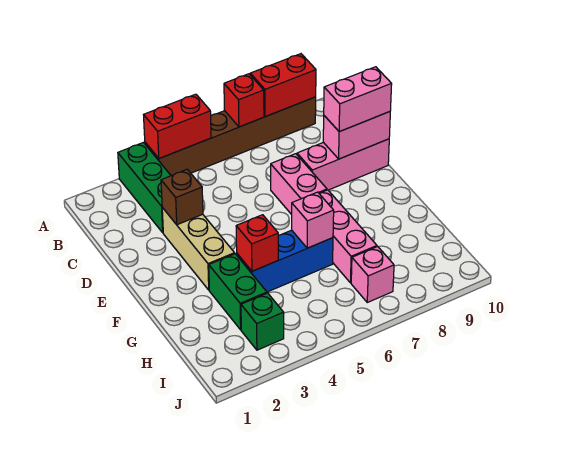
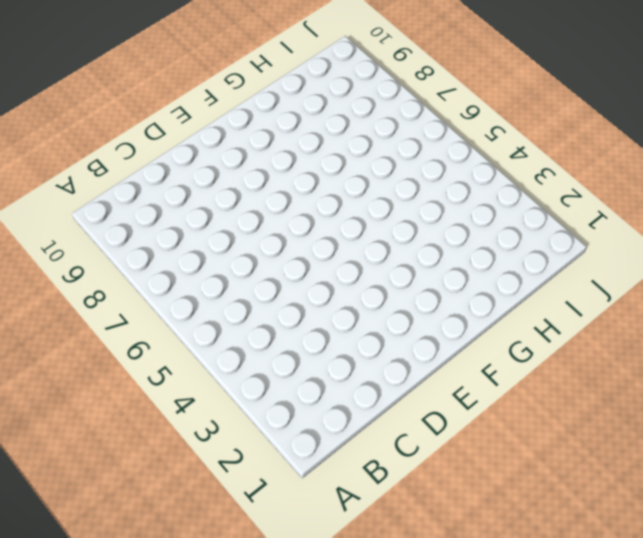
none -> green brick A3:C3 level 1
none -> brown brick A4:A9 level 1
none -> tan brick D3:F3 level 1

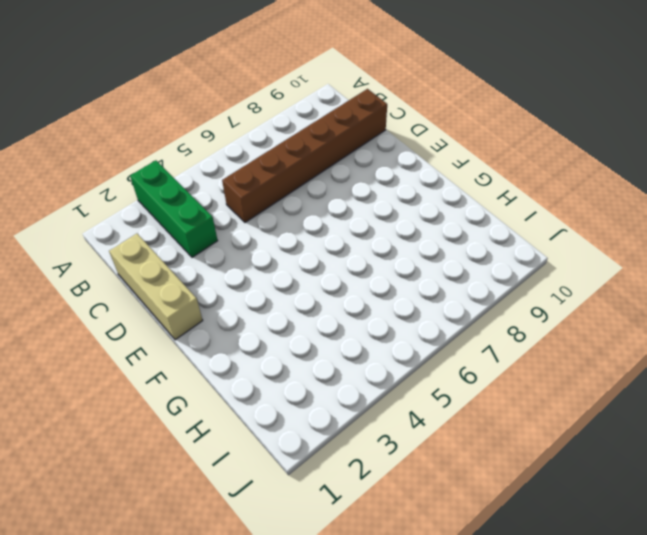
tan brick C1:E1 level 1 -> tan brick D3:F3 level 1
brown brick C5:C10 level 1 -> brown brick A4:A9 level 1
none -> pink brick D7:E7 level 1
none -> pink brick D8:D10 level 1
none -> pink brick F7:H7 level 1

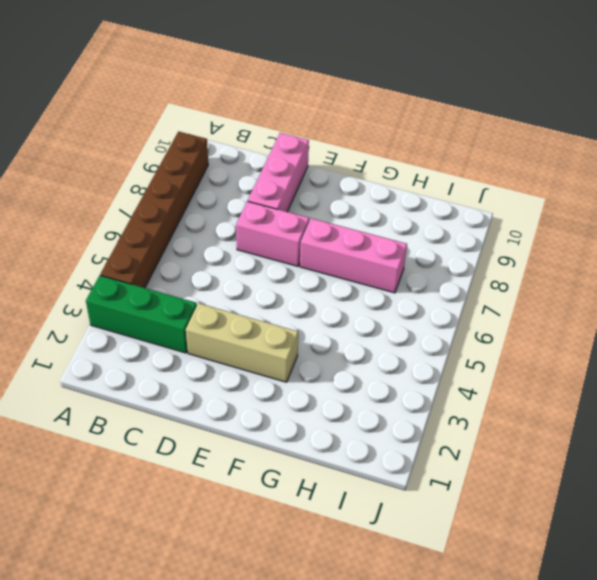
none -> green brick G3:H3 level 1
none -> blue brick G4:G6 level 1
none -> green brick I3 level 1

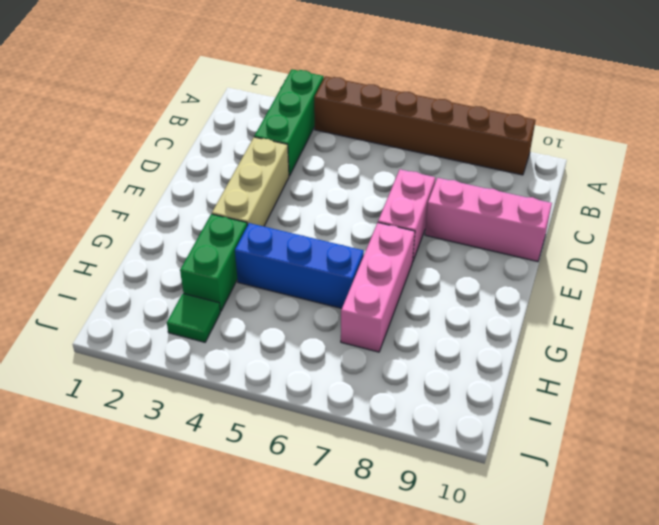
green tile I3 level 1 -> green brick I3 level 1
none -> pink brick I7 level 1
none -> red brick A4:A5 level 2
none -> red brick A7 level 2

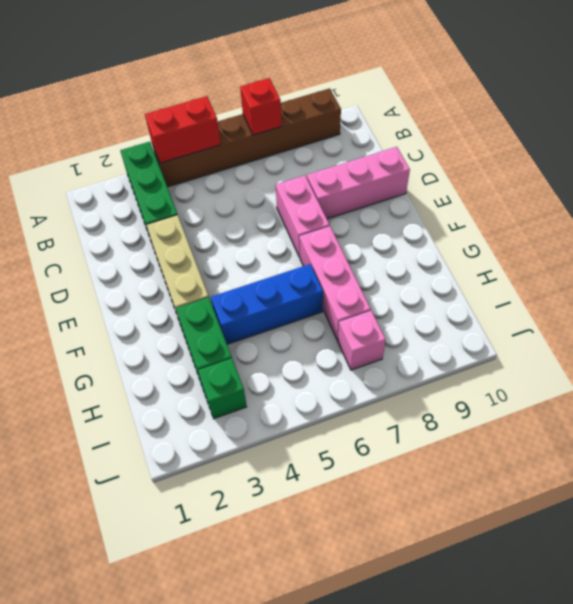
none -> red brick A8:A9 level 2
none -> brown brick D3 level 2
none -> pink brick D9:D10 level 2

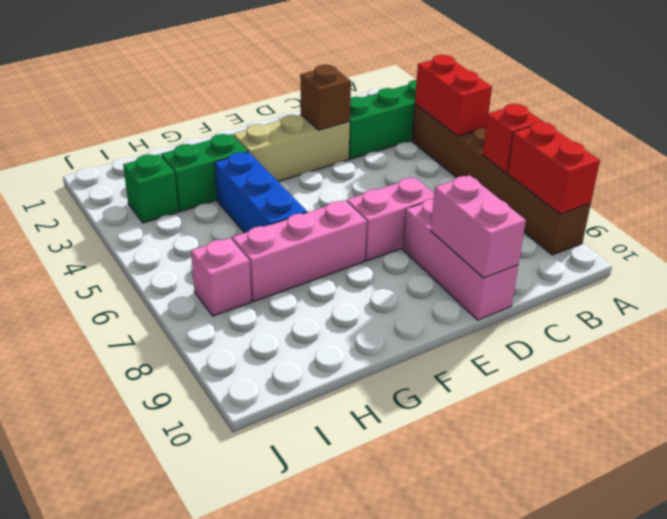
none -> red brick G4 level 2
none -> pink brick G6 level 2
none -> pink brick D9:D10 level 3

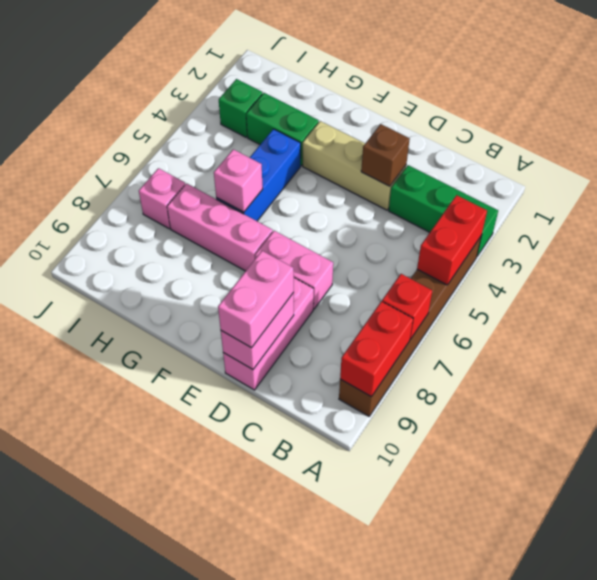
none -> red brick G4 level 2

